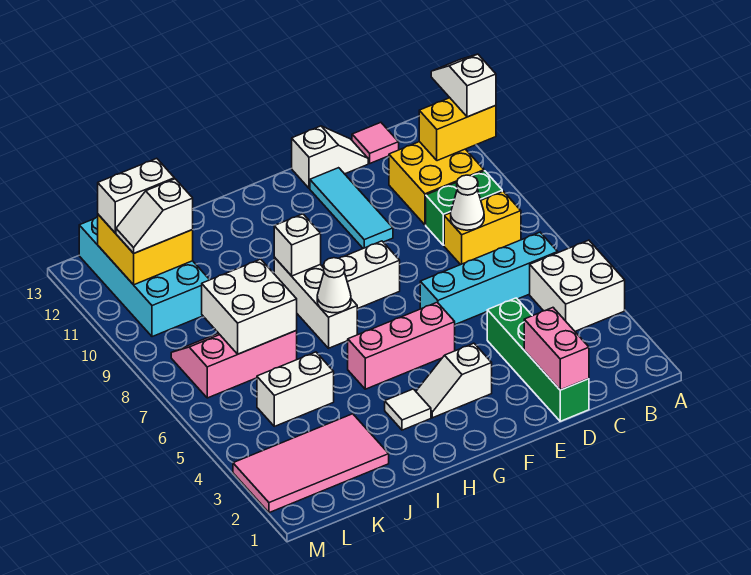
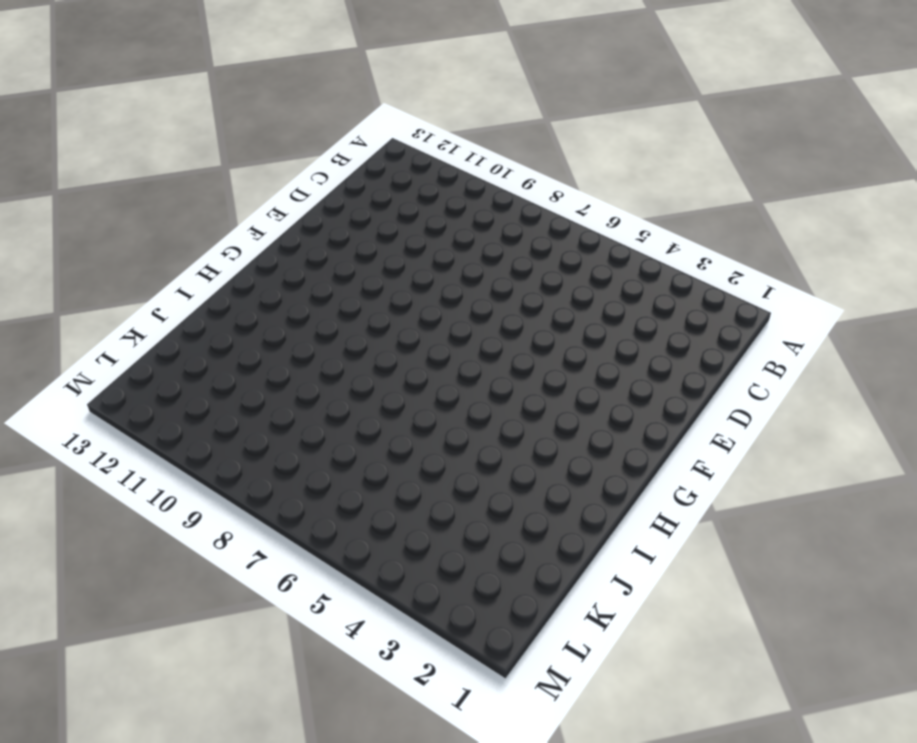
none -> white brick A4:B5 level 1
none -> cyan brick B6:E6 level 1
none -> yellow brick B8:C8 level 1

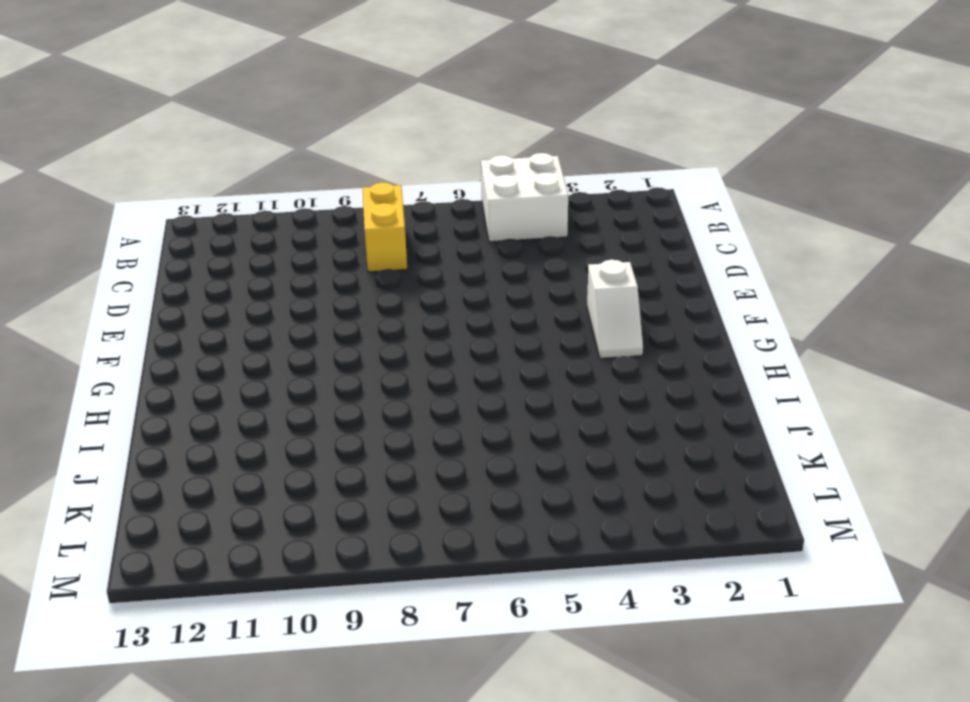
none -> cyan brick B6:E6 level 1
none -> green brick B9:C9 level 1
none -> yellow brick B10:C11 level 1

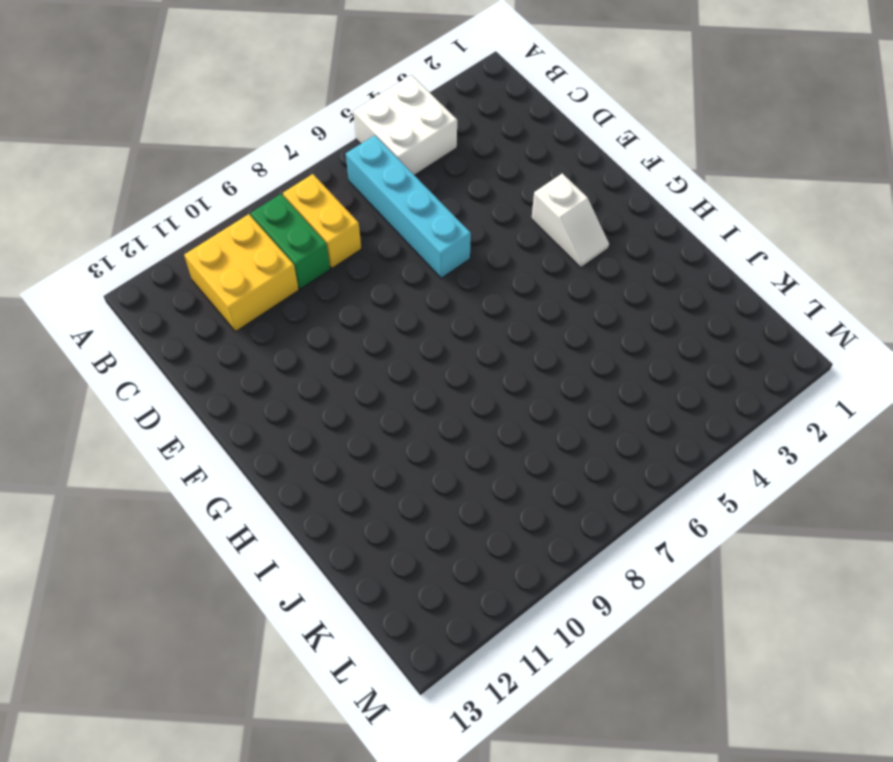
none -> pink tile C13 level 1
none -> green brick D1:D4 level 1
none -> white slope D13:E13 level 1 top E

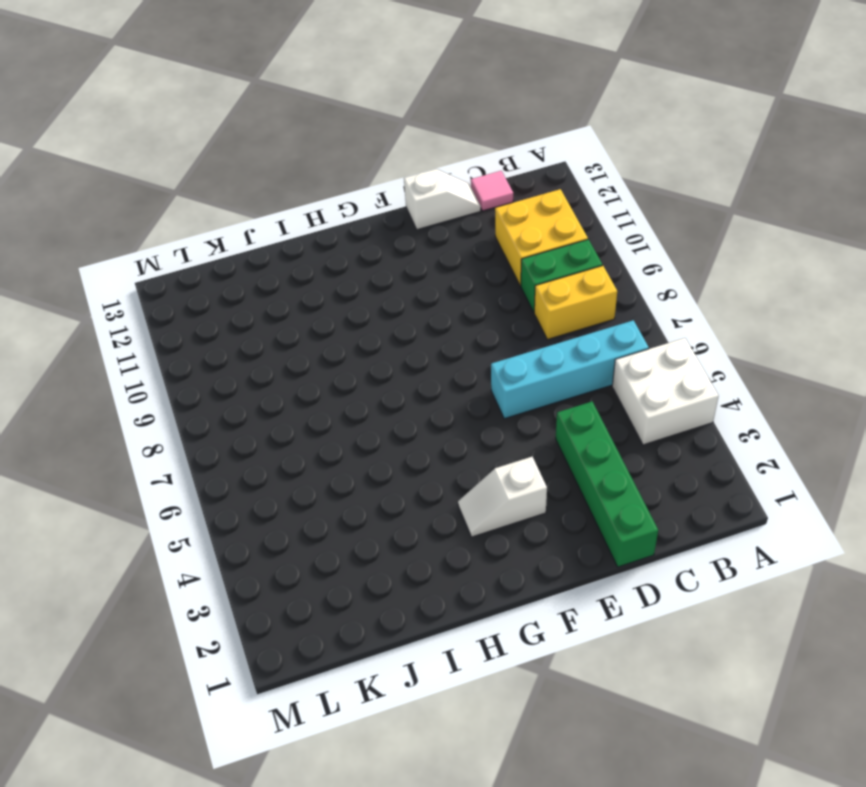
none -> cyan tile E10:E12 level 1
none -> pink brick F5:H5 level 1
none -> white brick F8:G8 level 1

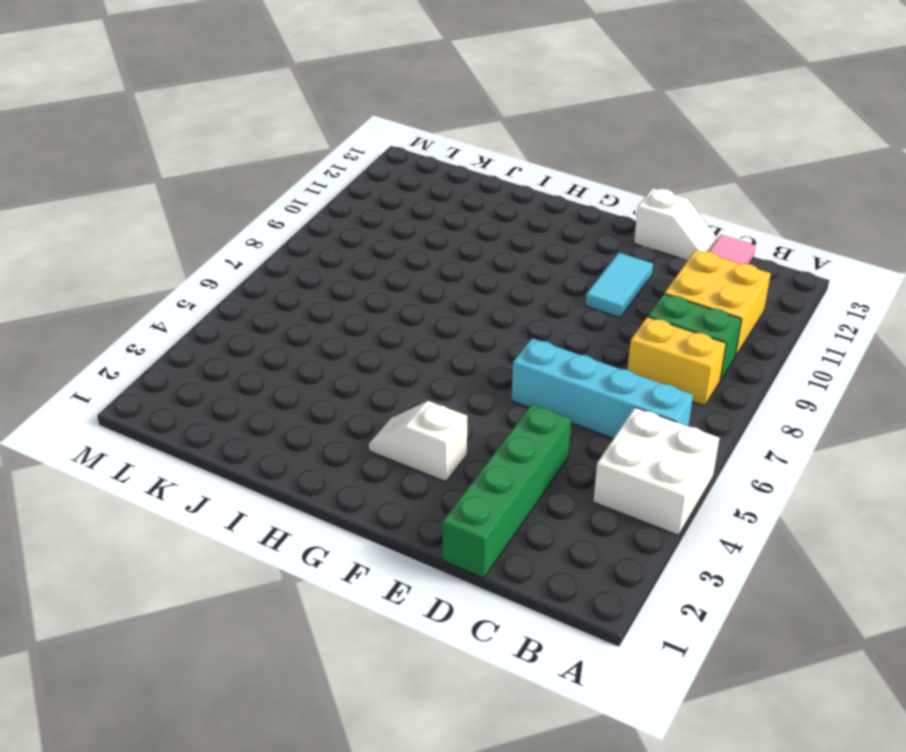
cyan tile E10:E11 level 1 -> cyan tile E10:E12 level 1
none -> pink brick F5:H5 level 1
none -> white brick F8:G8 level 1
none -> white tile H3 level 1

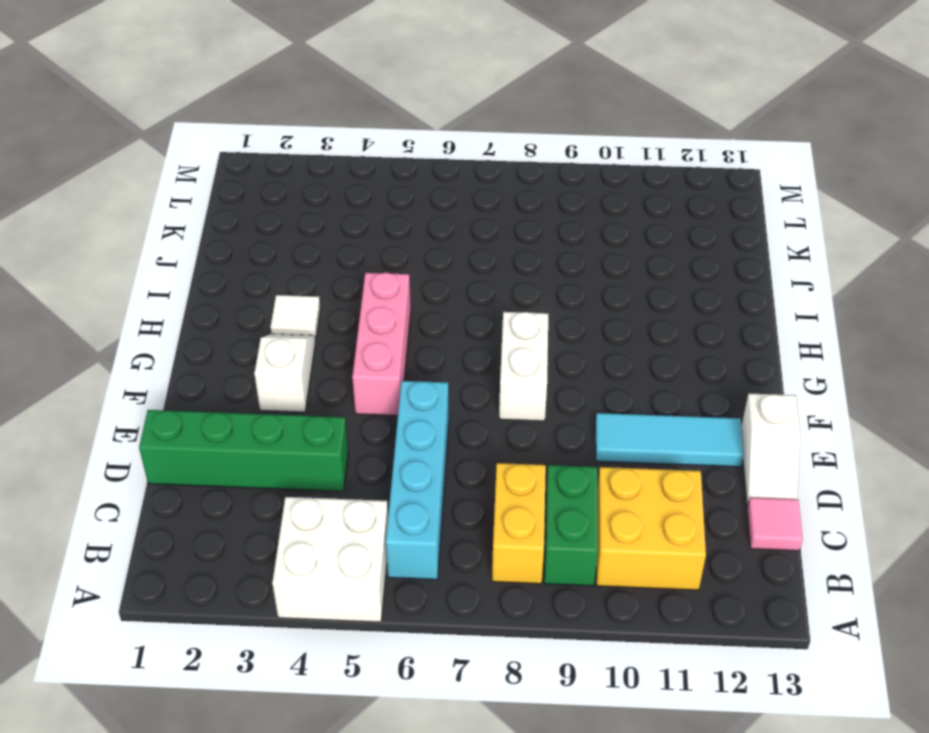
none -> white brick H7:H9 level 1
none -> pink tile J2:M3 level 1
none -> white brick J5:K5 level 1

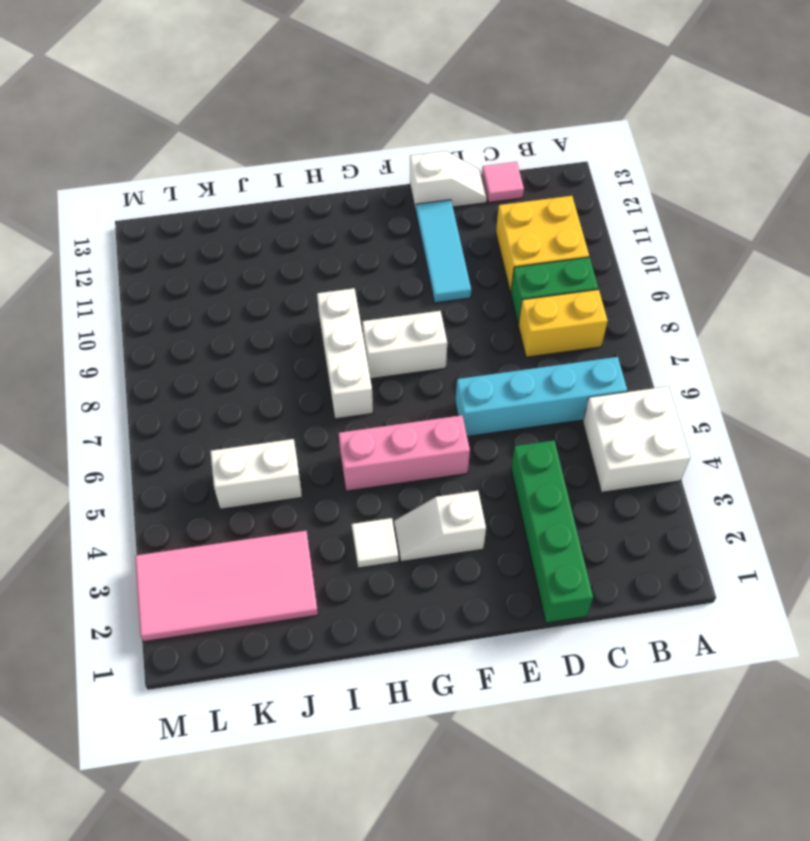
none -> pink slope J7:L8 level 1 top 7
none -> cyan brick K10:L13 level 1
none -> yellow brick A11:B11 level 2

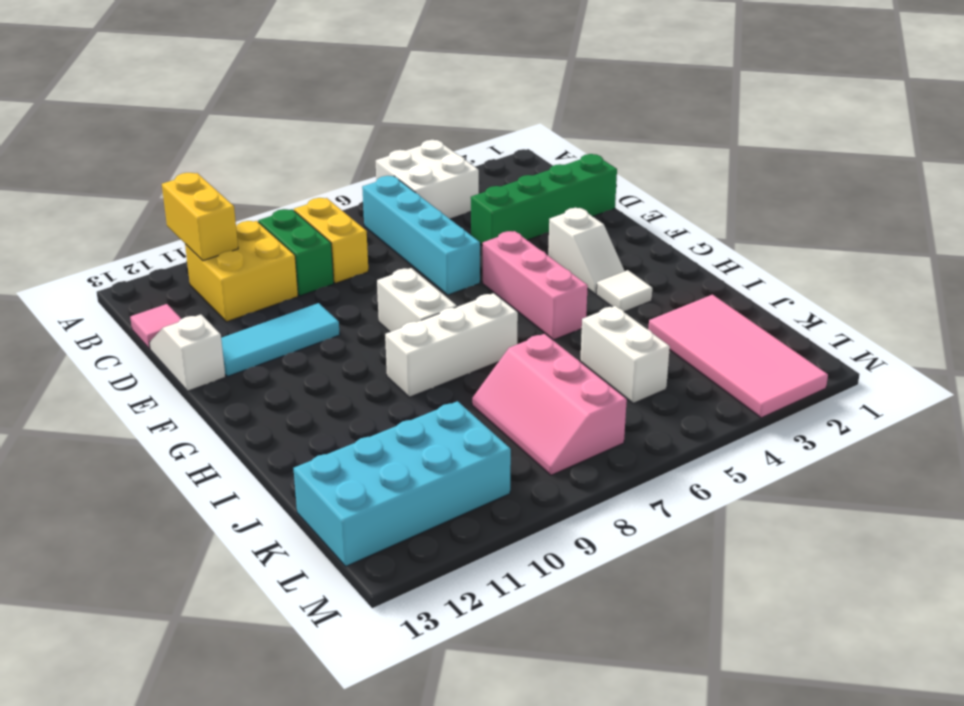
none -> white cone C8 level 2
none -> pink brick D1:D2 level 2
none -> white cone H7 level 2

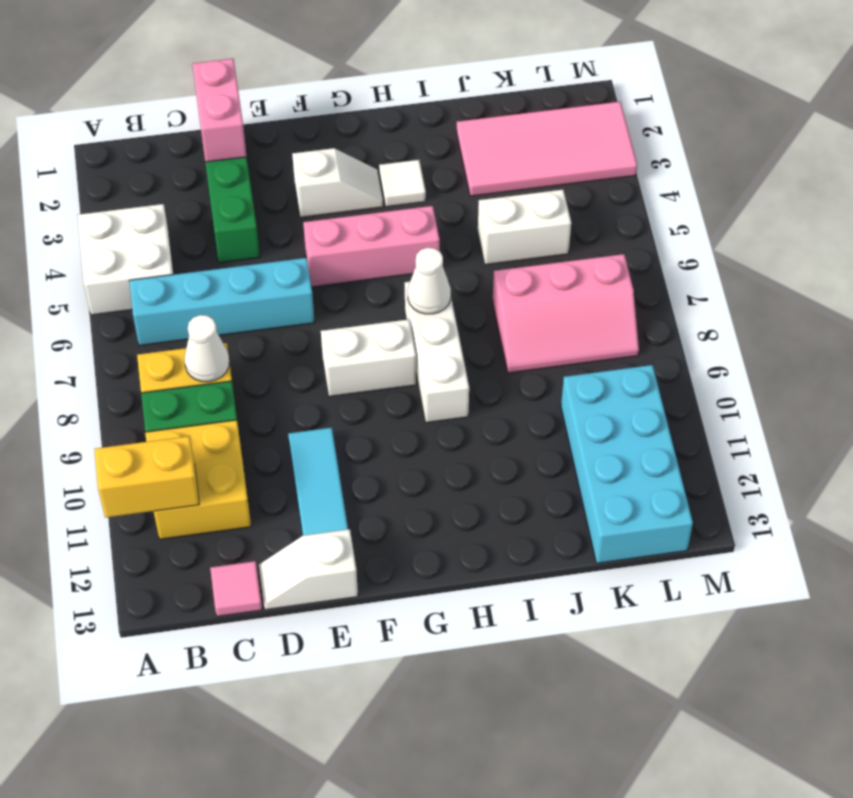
none -> white brick H9 level 2
none -> white brick J7:K8 level 2
none -> yellow brick K11:L12 level 2

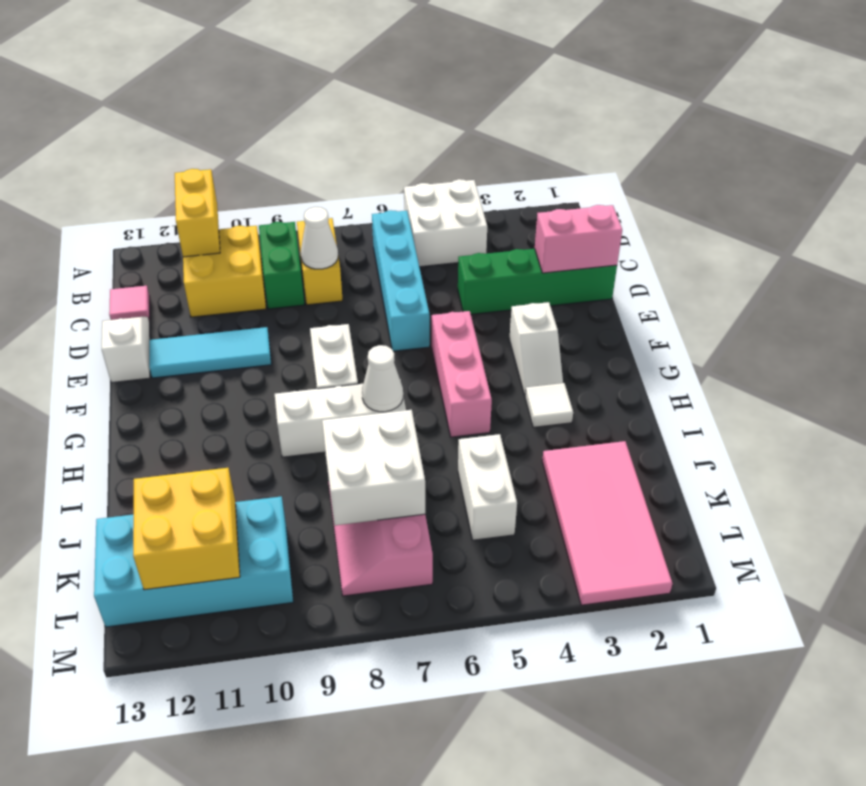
none -> white brick H9 level 2
none -> white slope A11:A12 level 3 top 11
none -> white slope K11:L11 level 3 top K

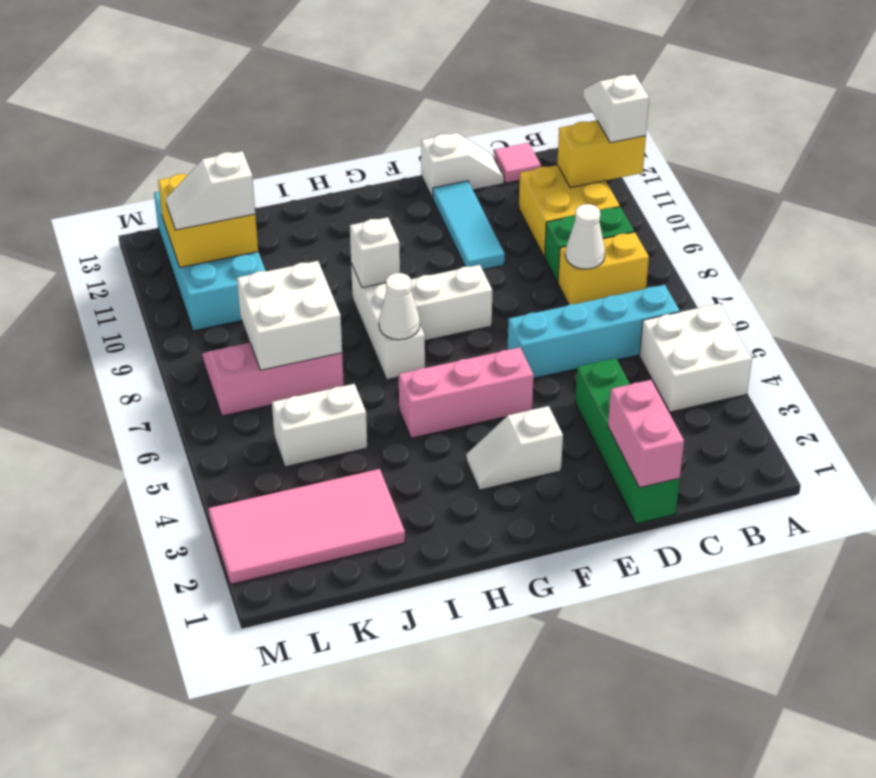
none -> white tile H3 level 1
none -> white brick K12:L12 level 3

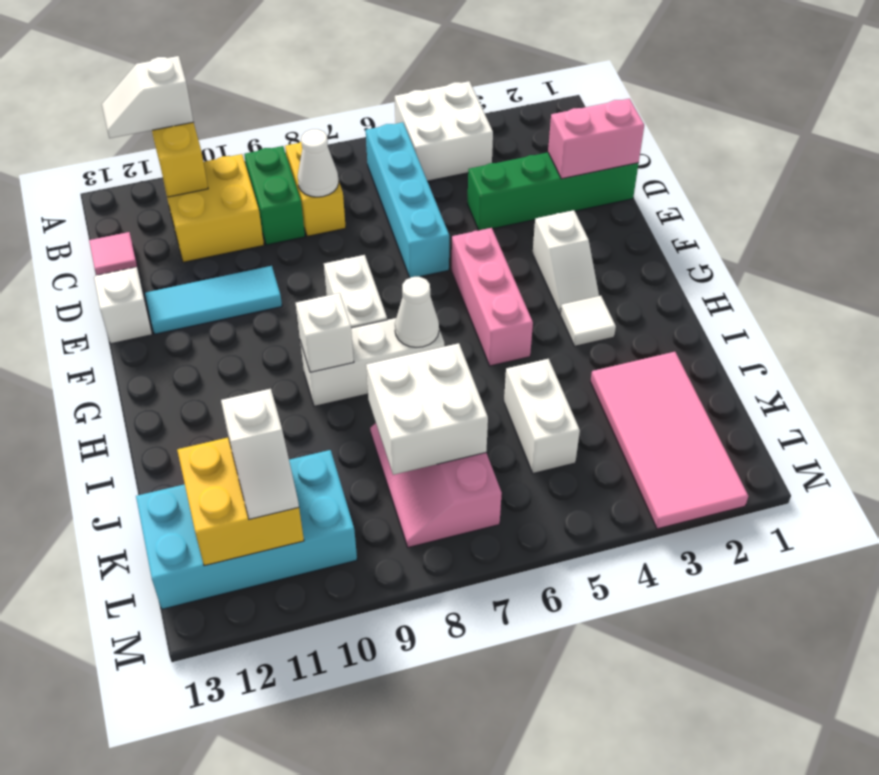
none -> white brick K12:L12 level 3

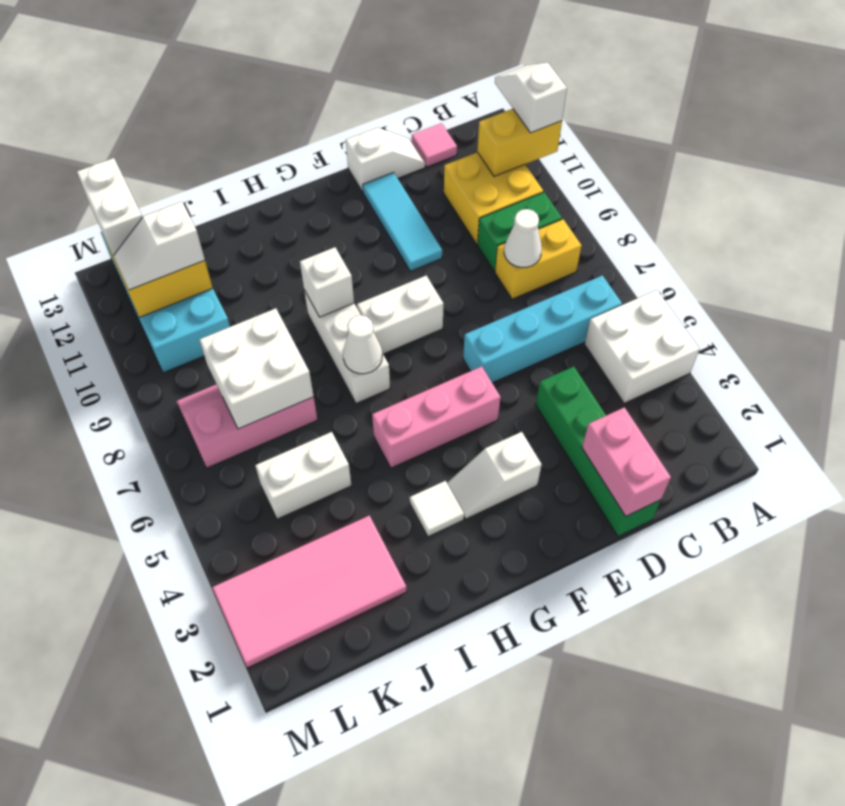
white brick L12:L13 level 3 -> white brick K12:L12 level 3

